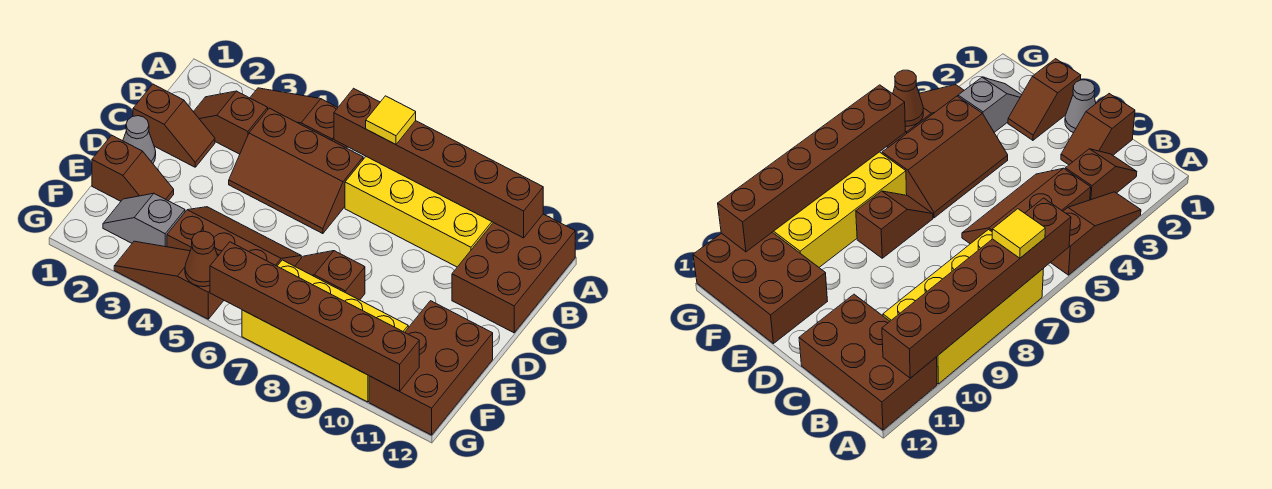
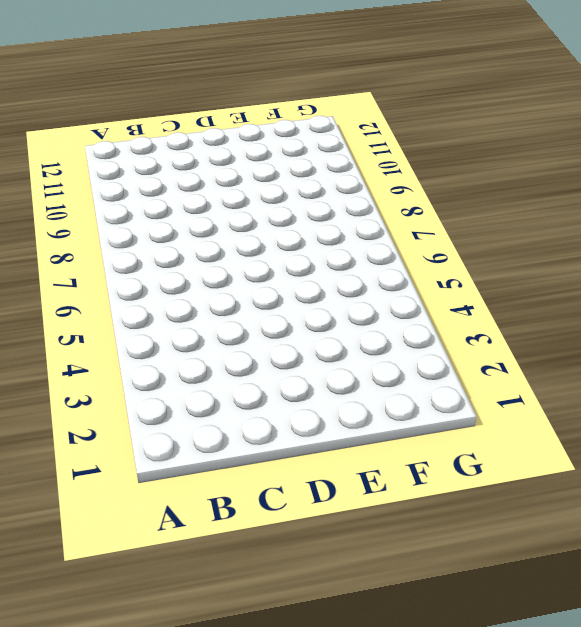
none -> brown slope A3:A5 level 1 top 5
none -> yellow brick A7:B10 level 1
none -> brown brick A11:C12 level 1

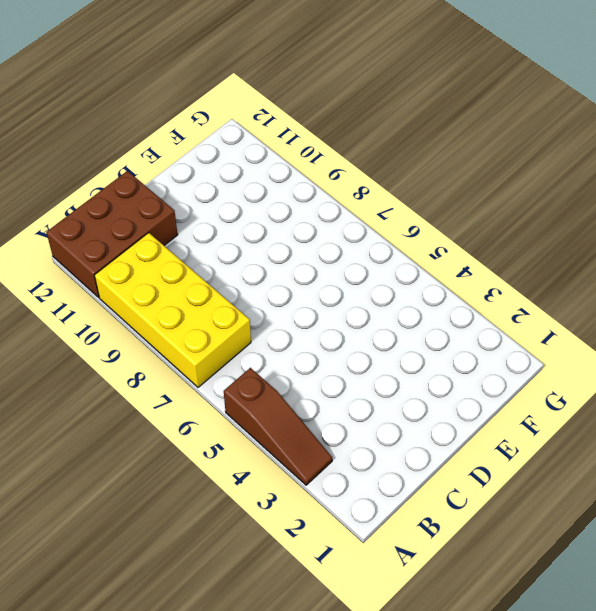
none -> brown slope B2:B3 level 1 top 3
none -> brown slope B4:C6 level 1 top B
none -> brown slope C1:C2 level 1 top 1

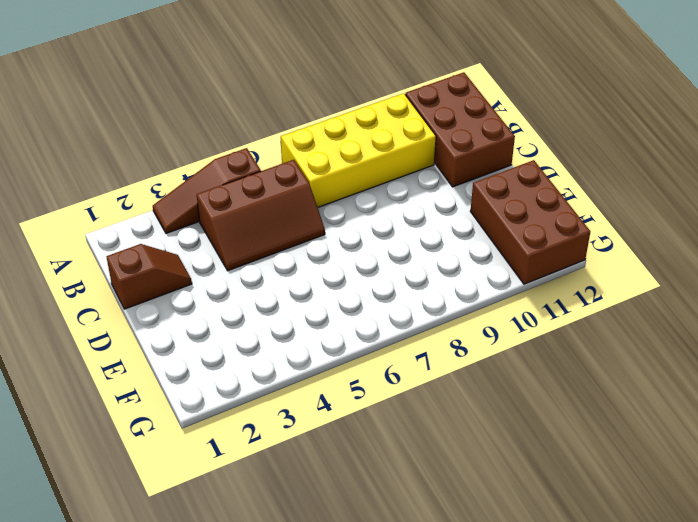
none -> brown slope B2:B3 level 1 top 3
none -> grey cone D1 level 1
none -> brown slope E1:E2 level 1 top 1

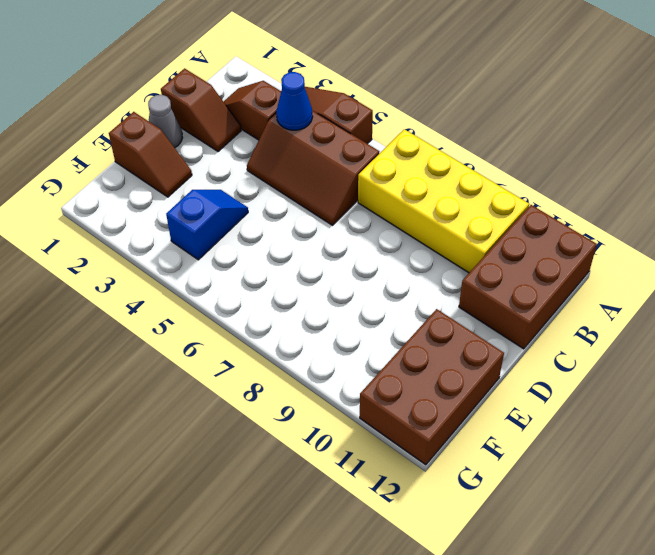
blue cone B4 level 2 -> none
blue slope E4:F4 level 1 top F -> brown slope E4:F6 level 1 top F
none -> brown slope E7:E8 level 1 top 8
none -> grey slope F2:F3 level 1 top 3
none -> yellow brick F7:G10 level 1

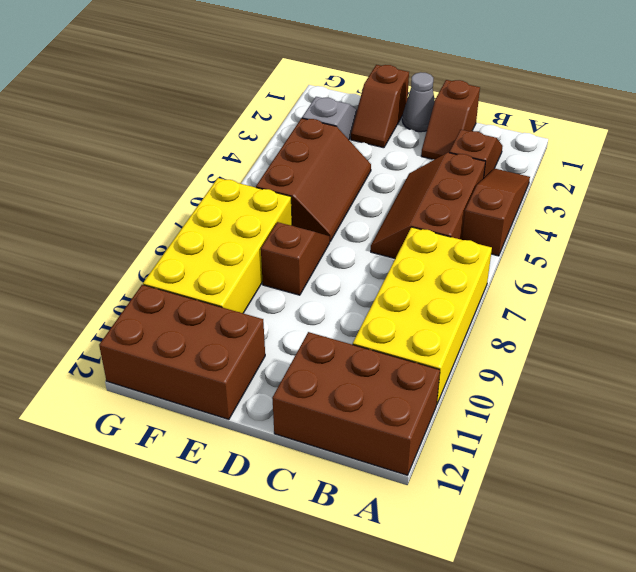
none -> brown slope G3:G5 level 1 top 5
none -> brown brick A6:A11 level 2
none -> brown cone G5 level 2

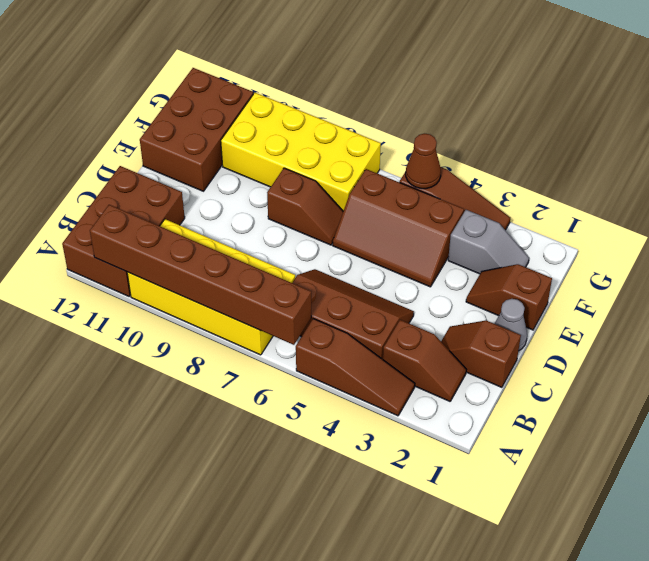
none -> brown brick G6:G11 level 2
none -> yellow tile A7 level 3

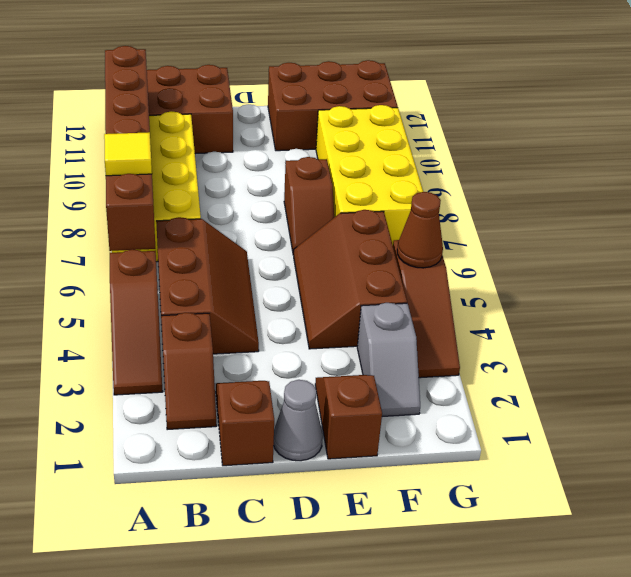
none -> brown brick G6:G11 level 2

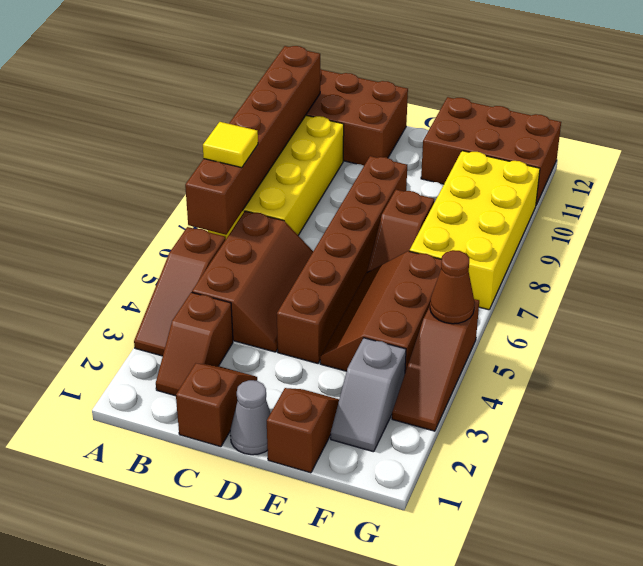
brown brick D4:D9 level 1 -> brown brick G6:G11 level 2

